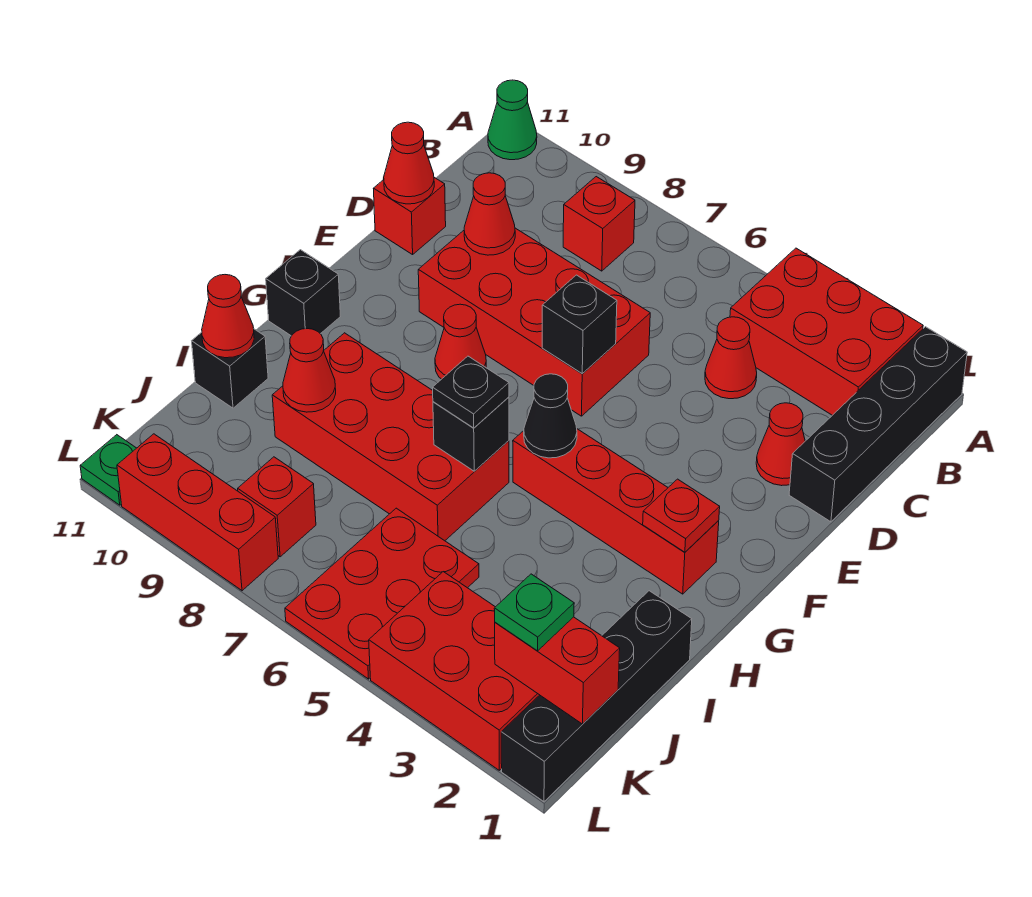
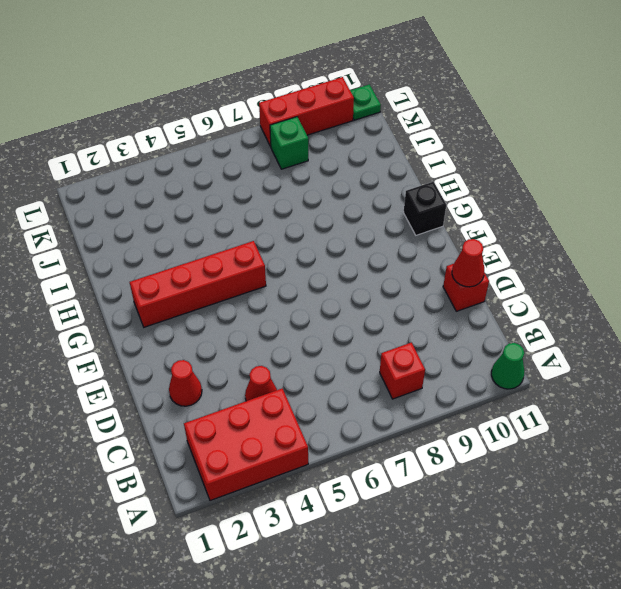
green brick K8 level 1 -> red brick K8 level 1
none -> black brick A1:D1 level 1
none -> red brick D6:E9 level 1
none -> red cone F8 level 1
none -> red brick H6:I9 level 1

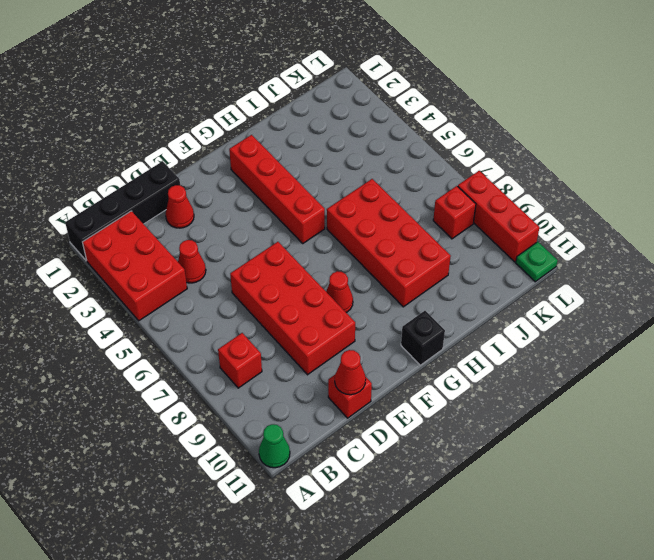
none -> black brick I1:L1 level 1
none -> black brick I11 level 1
none -> red plate J5:L6 level 1
none -> red brick K2:L4 level 1

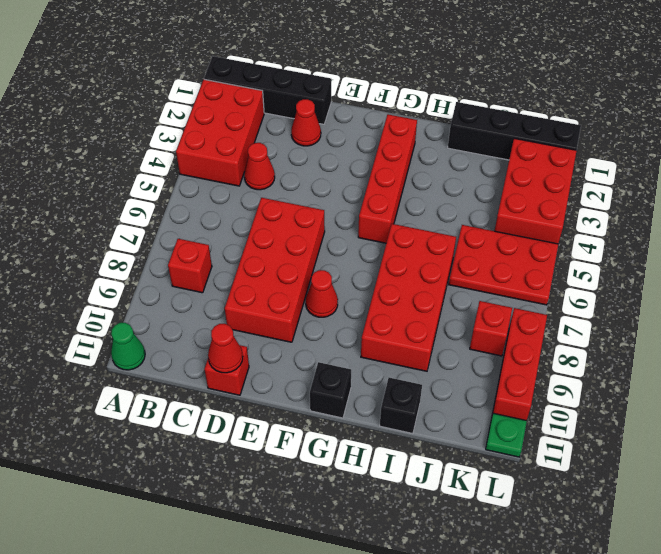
none -> red cone D9 level 2
none -> black brick E6 level 2
none -> red plate G2 level 2
none -> black cone G5 level 2

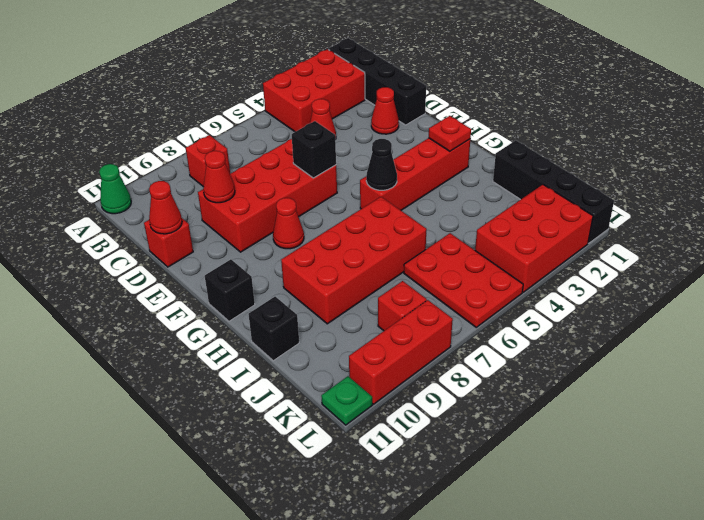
none -> black brick H6 level 2
none -> red cone I9 level 2
none -> red cone I11 level 2
none -> red brick K1:K2 level 2

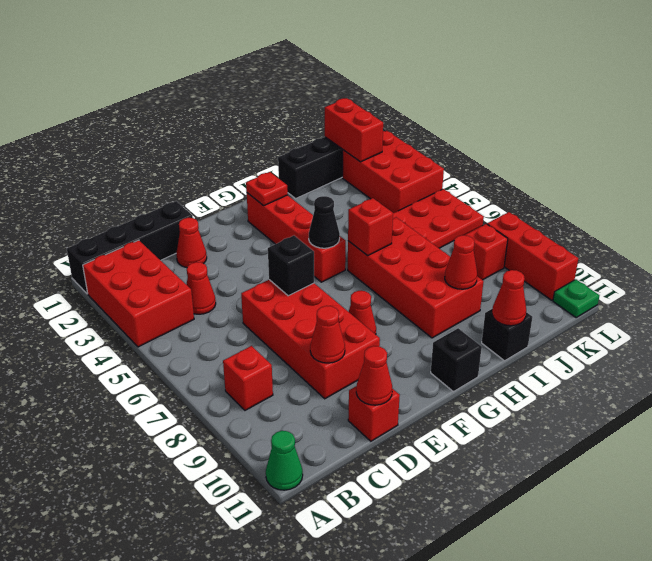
red brick H6 level 2 -> black brick H6 level 2
none -> black plate H6 level 3
none -> green plate K2 level 3

